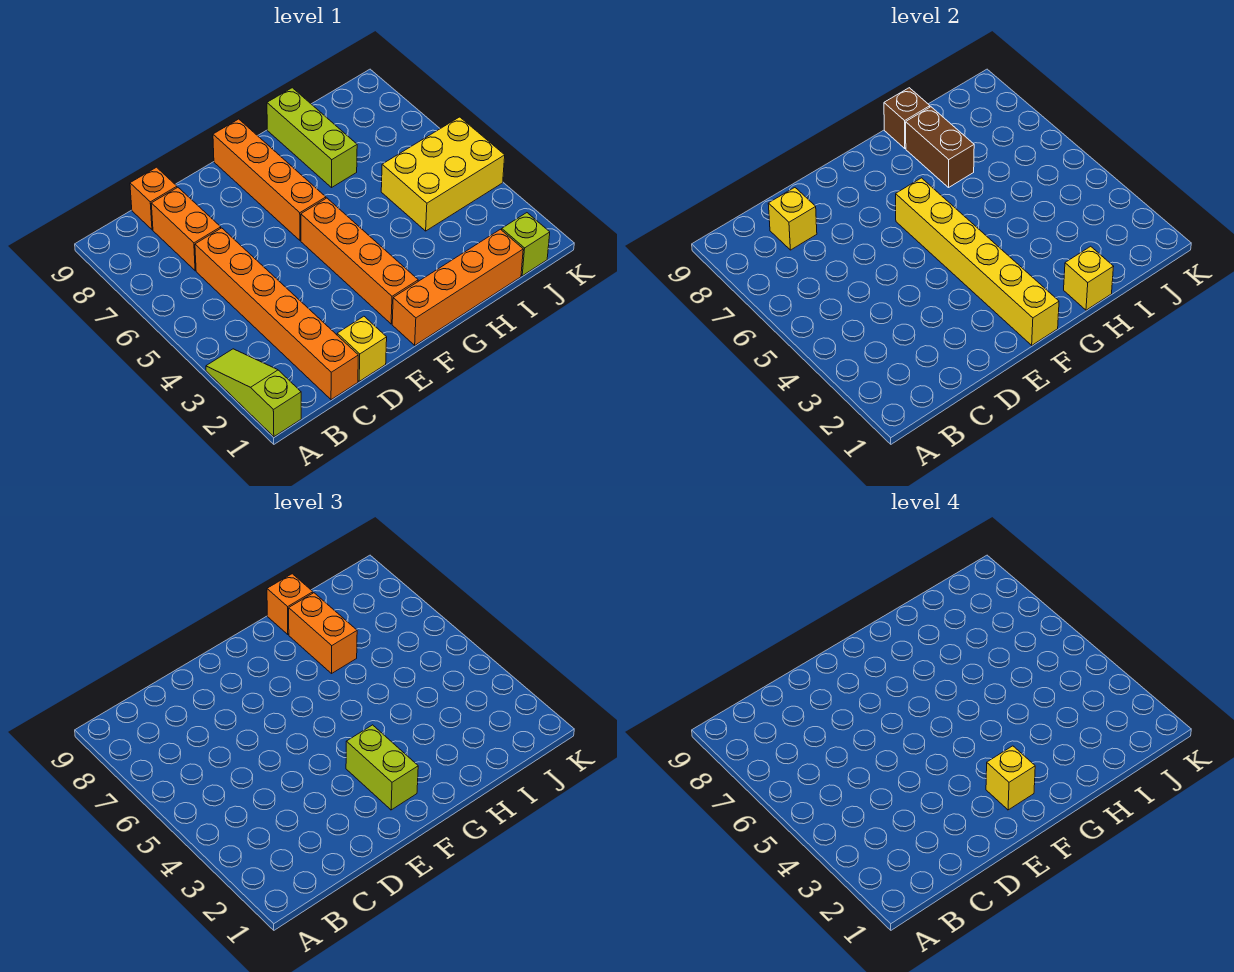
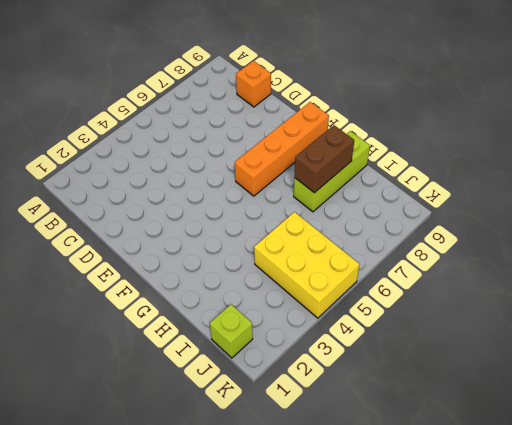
none -> lime slope A1:A3 level 1 top 1
none -> orange brick C1:C6 level 1
none -> orange brick C7:C8 level 1

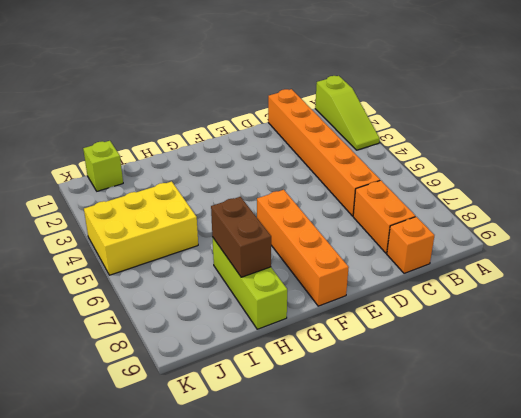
none -> yellow brick D1 level 1
none -> orange brick F1:I1 level 1
none -> orange brick F2:F5 level 1

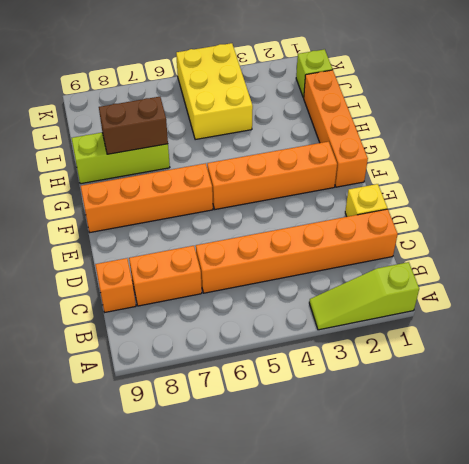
none -> yellow brick C8 level 2
none -> yellow brick F1:F6 level 2
none -> yellow brick H1 level 2

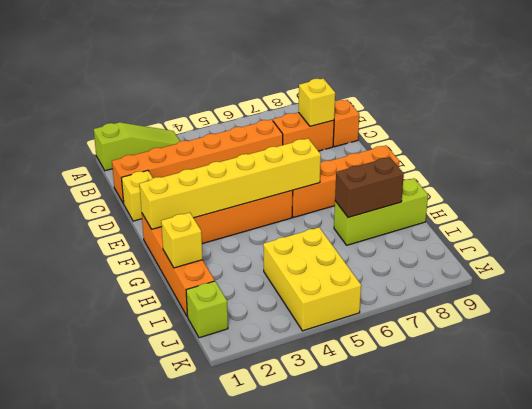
none -> brown brick H9 level 2
none -> lime brick F2:F3 level 3
none -> orange brick H7:H8 level 3

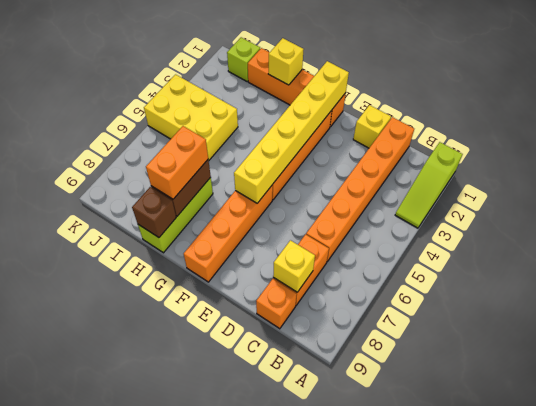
none -> lime brick F2:F3 level 3
none -> orange brick H9 level 3
none -> yellow brick F2 level 4

